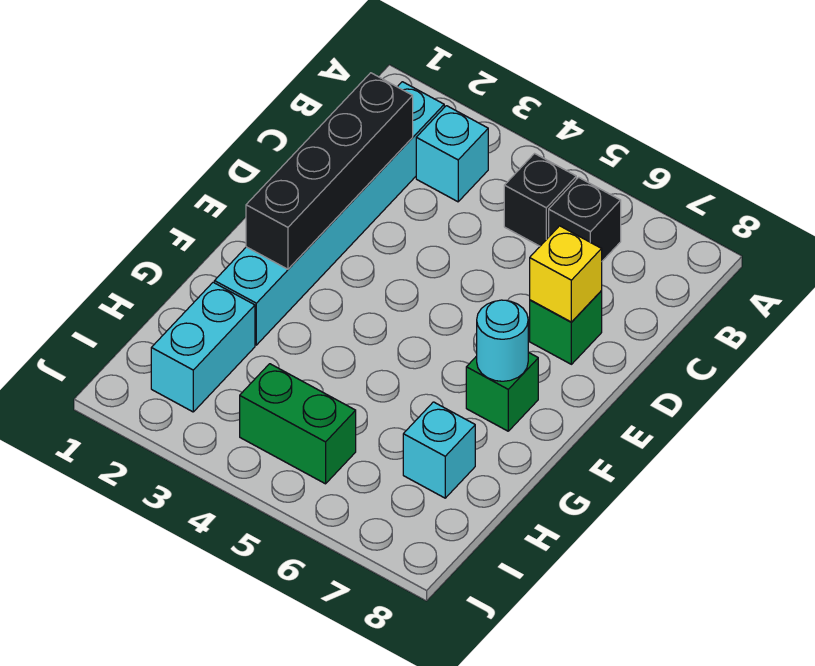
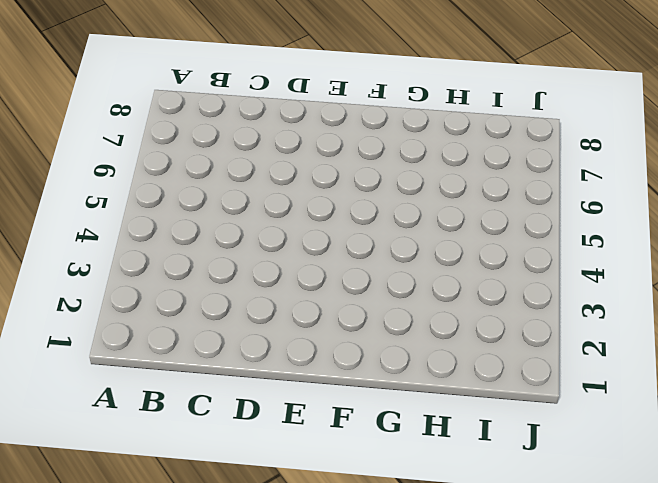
none -> cyan brick B2:G2 level 1
none -> cyan brick B3 level 1
none -> black brick B5 level 1

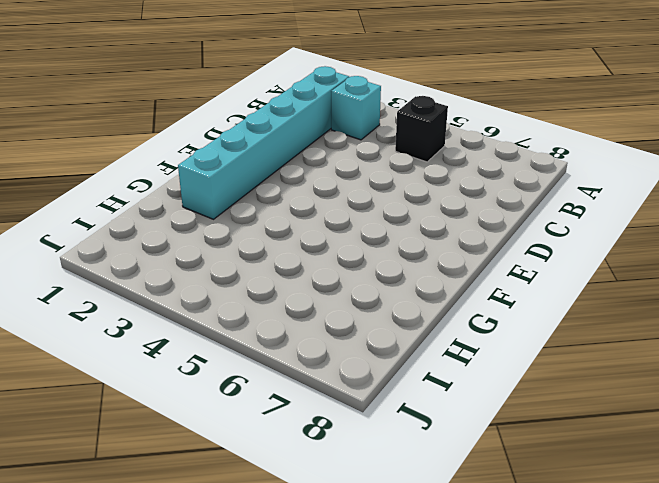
none -> black brick B6 level 1
none -> green brick D7 level 1
none -> green brick F7 level 1

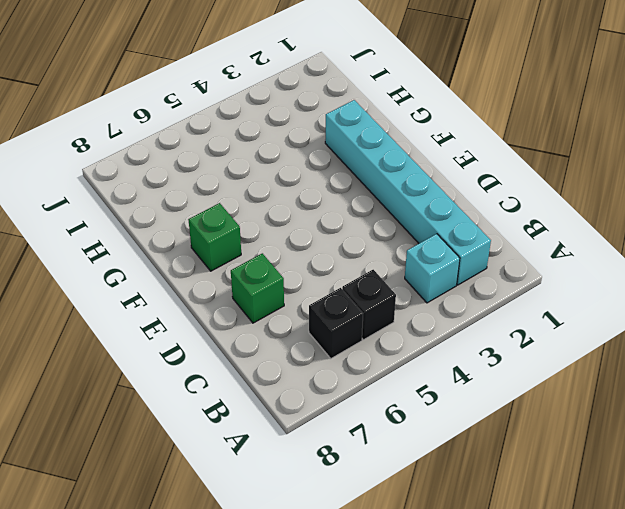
none -> cyan brick H2:I2 level 1
none -> cyan brick H7 level 1
none -> green brick I4:I5 level 1

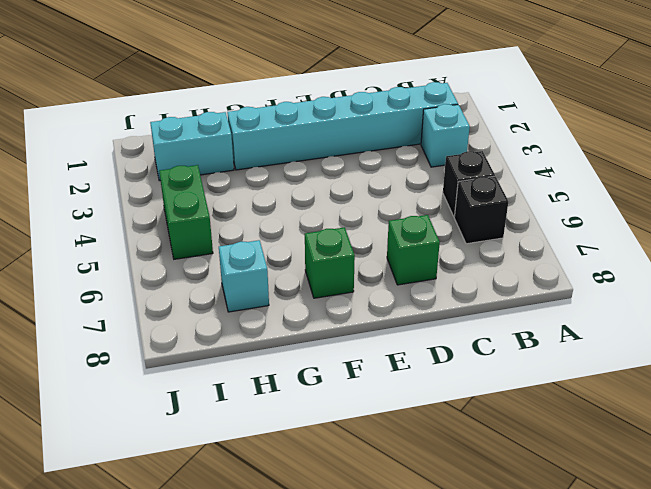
none -> black brick C2:F2 level 2
none -> yellow brick D7 level 2
none -> cyan round brick F7 level 2

